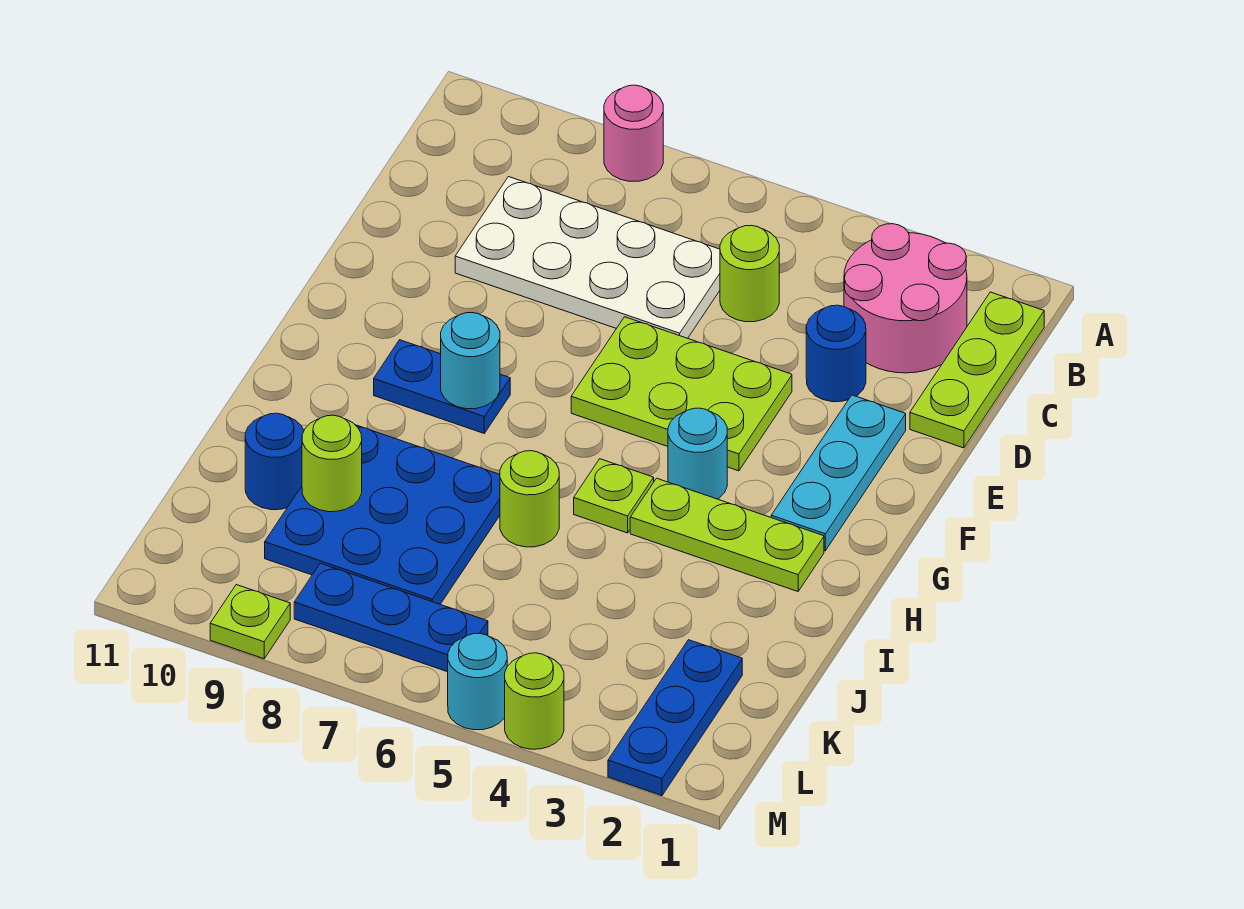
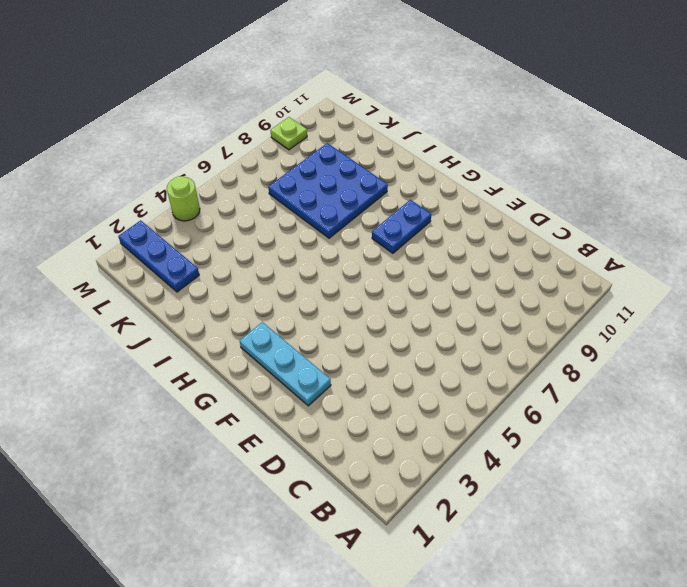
none -> pink round brick A8 level 1
none -> lime plate B1:D1 level 1
none -> pink round brick B2:C3 level 1

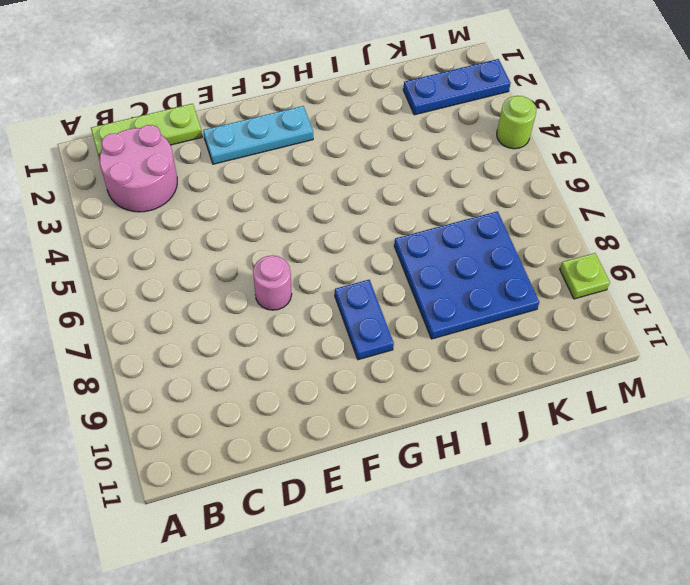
pink round brick E7 level 1 -> pink round brick A8 level 1
none -> lime round brick C5 level 1
none -> white plate C6:D9 level 1
none -> blue round brick D3 level 1

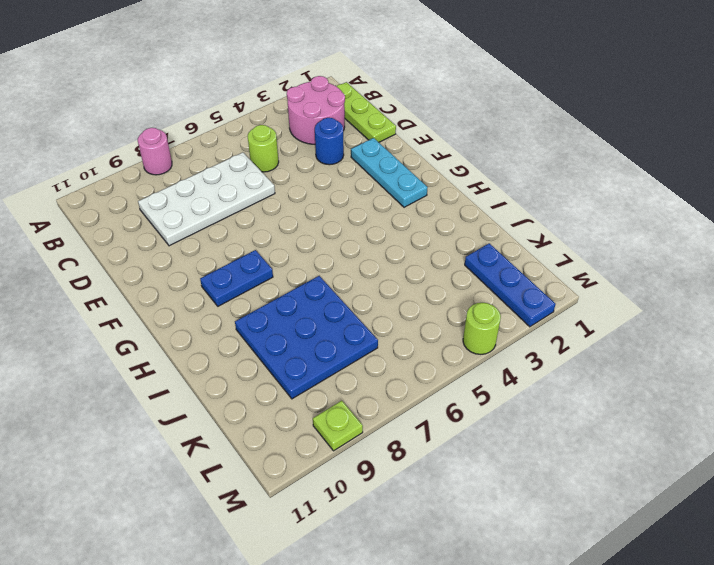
none -> lime plate E4:F6 level 1
none -> cyan round brick G4 level 1
none -> lime plate H2:H4 level 1

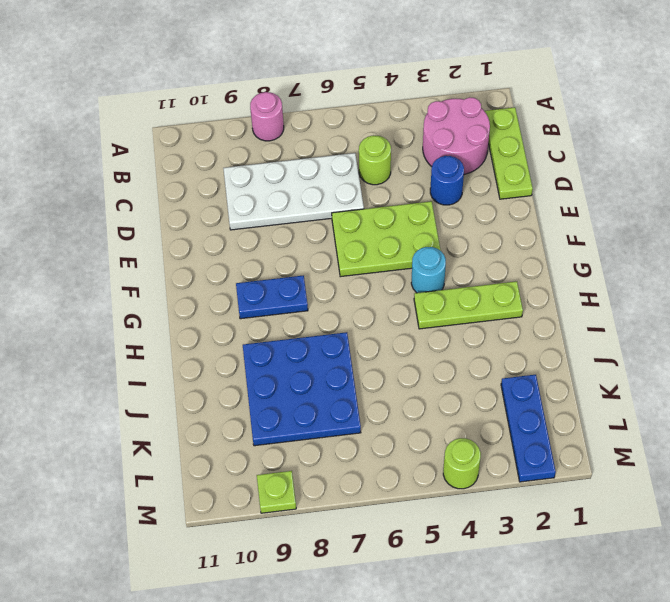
none -> cyan plate E2:G2 level 1
none -> lime plate H5 level 1
none -> lime round brick I6 level 1

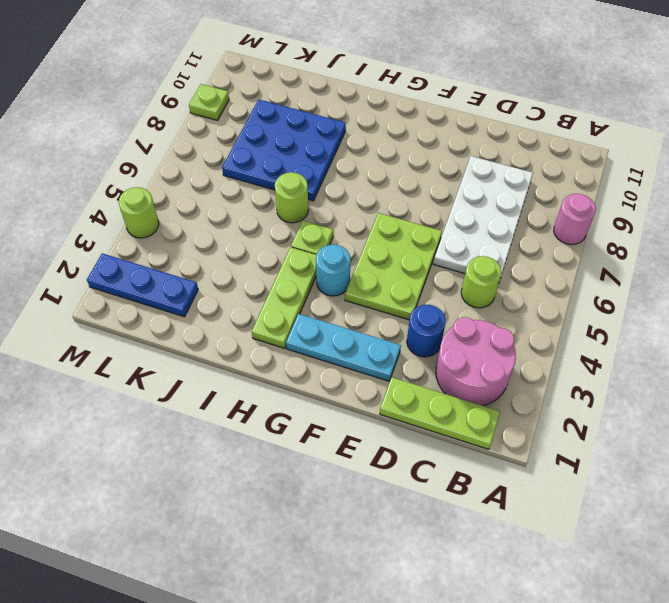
none -> blue plate G8:G9 level 1
none -> blue round brick J10 level 1
none -> blue plate L6:L8 level 1

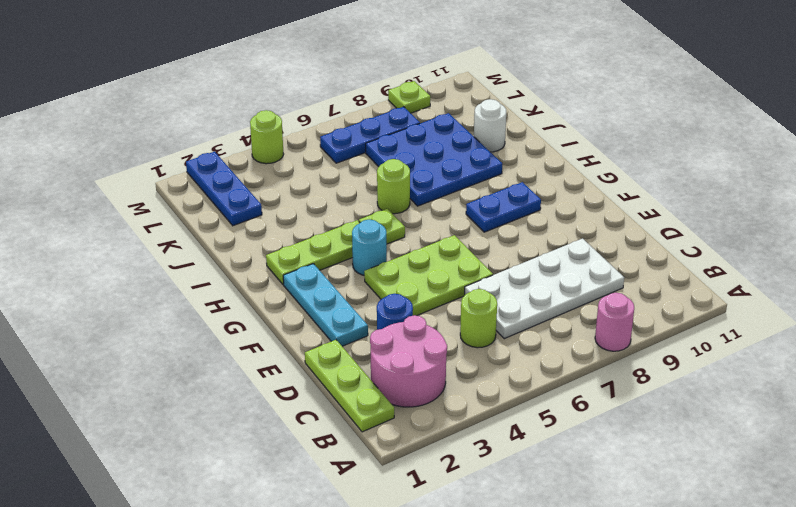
white round brick J10 level 1 -> blue round brick J10 level 1
none -> cyan round brick M5 level 1
none -> cyan round brick G8 level 2
none -> lime round brick J9 level 2

